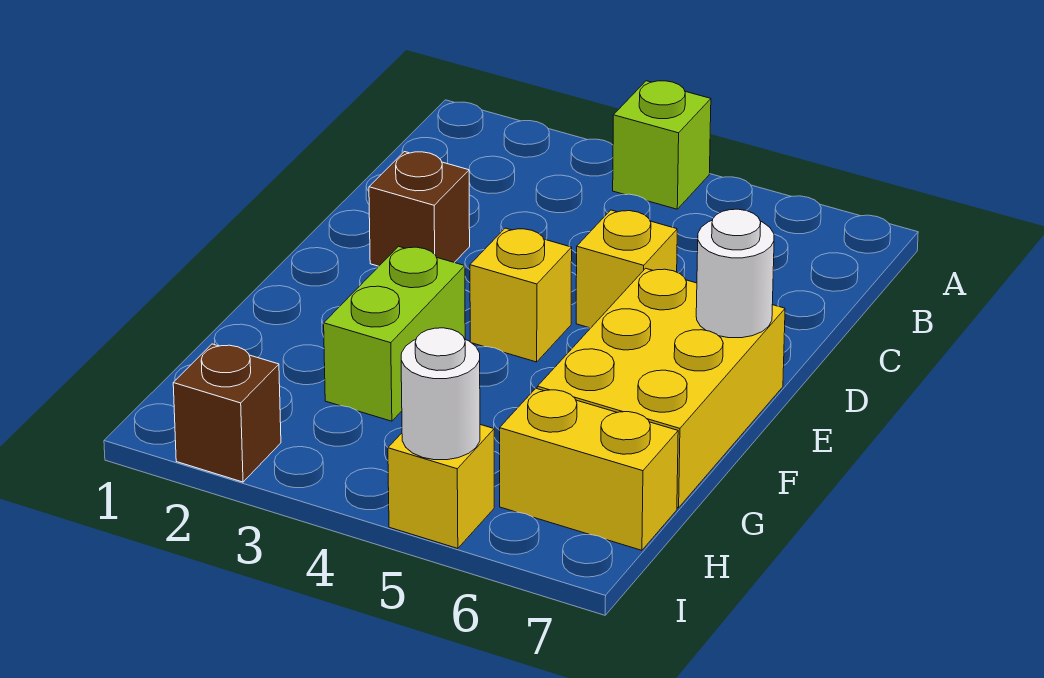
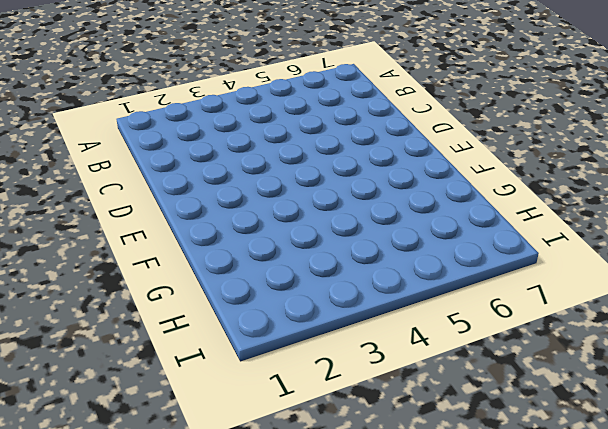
none -> lime brick A4 level 1
none -> brown brick D2 level 1

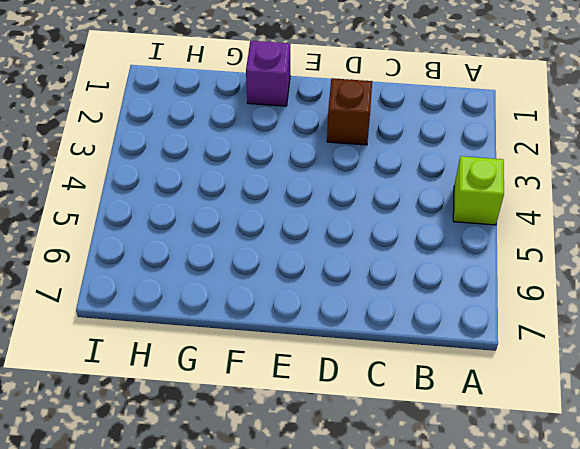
purple brick F1 level 1 -> none
none -> yellow brick D5 level 1
none -> yellow brick E4 level 1

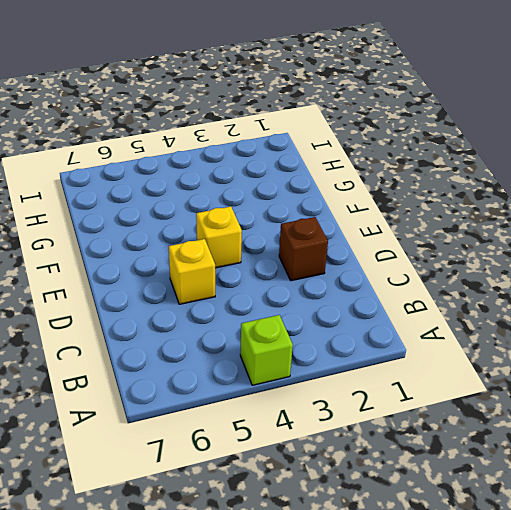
none -> yellow brick E6:G7 level 1
none -> lime brick F3:G3 level 1

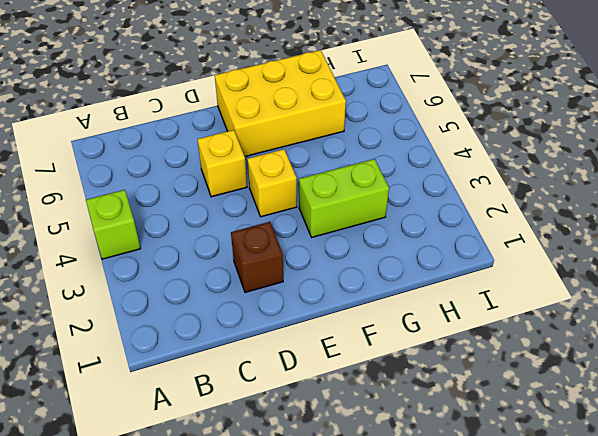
none -> yellow brick H6:H7 level 1
none -> brown brick I2 level 1

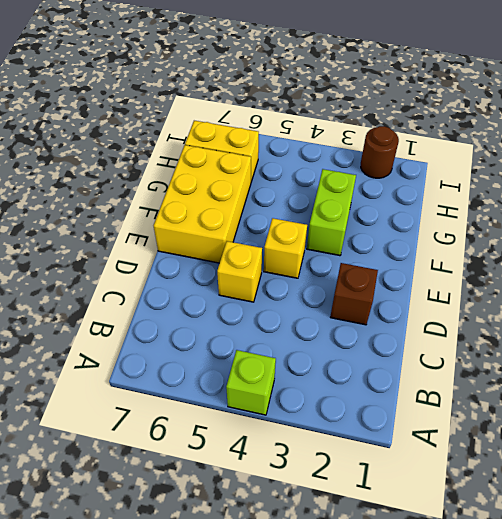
brown round brick I2 level 1 -> brown brick I2 level 1
none -> yellow brick I5 level 1
none -> white round brick E7 level 2

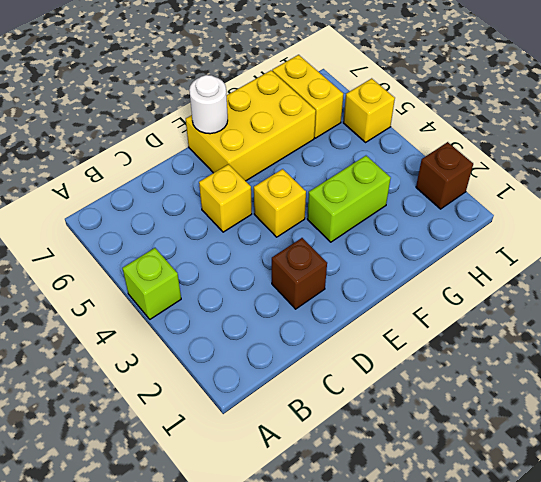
none -> white round brick I5 level 2

